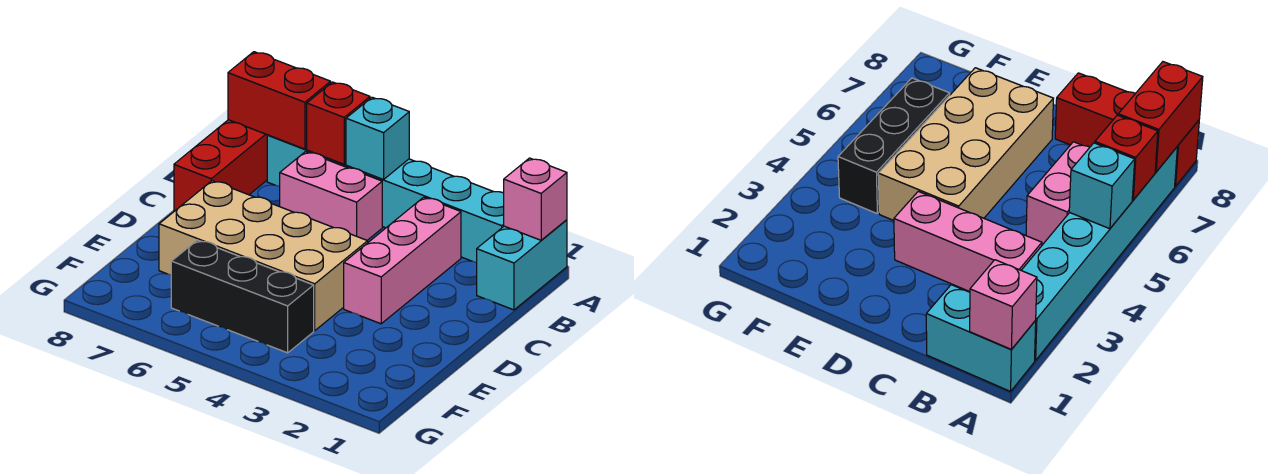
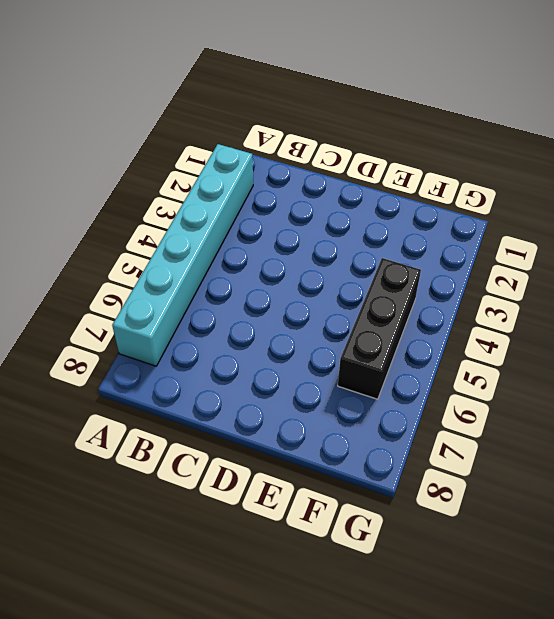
none -> cyan brick A1:B1 level 1
none -> red brick A8:C8 level 1

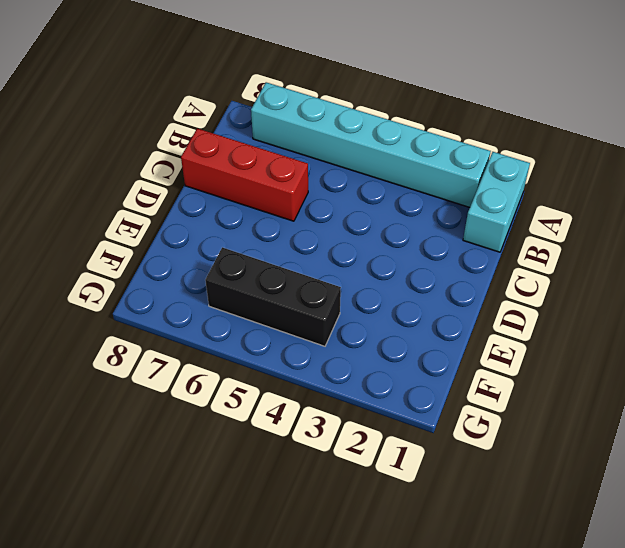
red brick C6:C8 level 1 -> red brick A8:C8 level 1
none -> pink brick B3:D3 level 1
none -> pink brick B5:B6 level 1

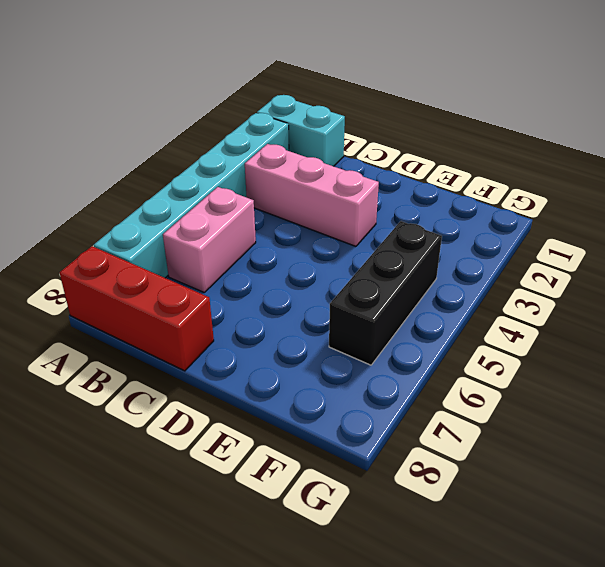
none -> tan brick D4:E7 level 1
none -> pink brick A1 level 2

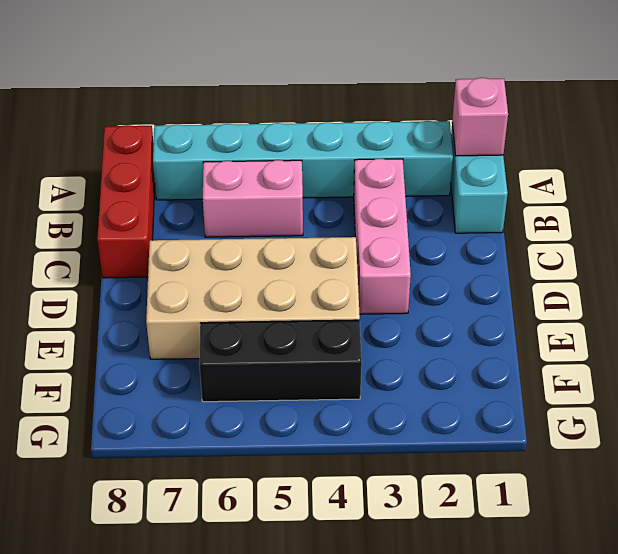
none -> cyan brick A5 level 2
none -> red brick A6 level 2

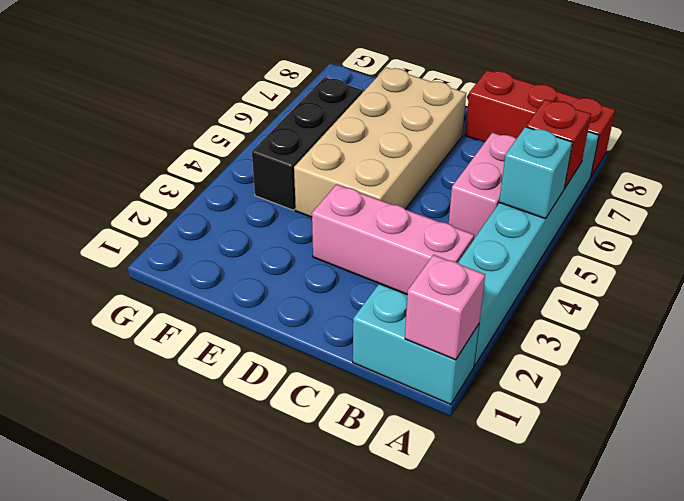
none -> red brick A7:A8 level 2

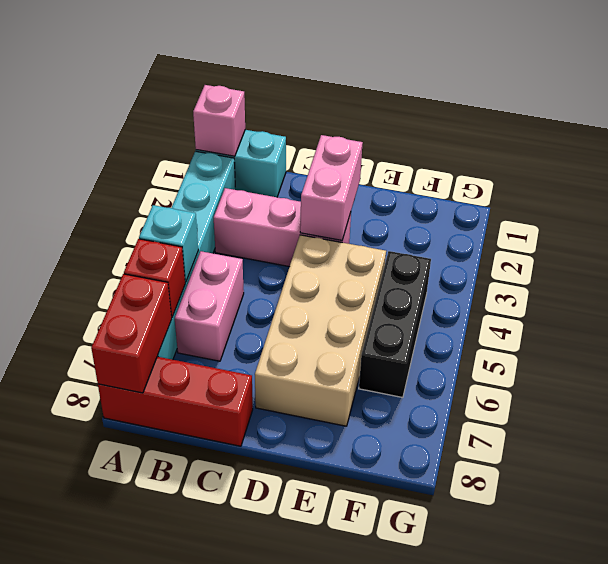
pink brick D2:D3 level 2 -> none

